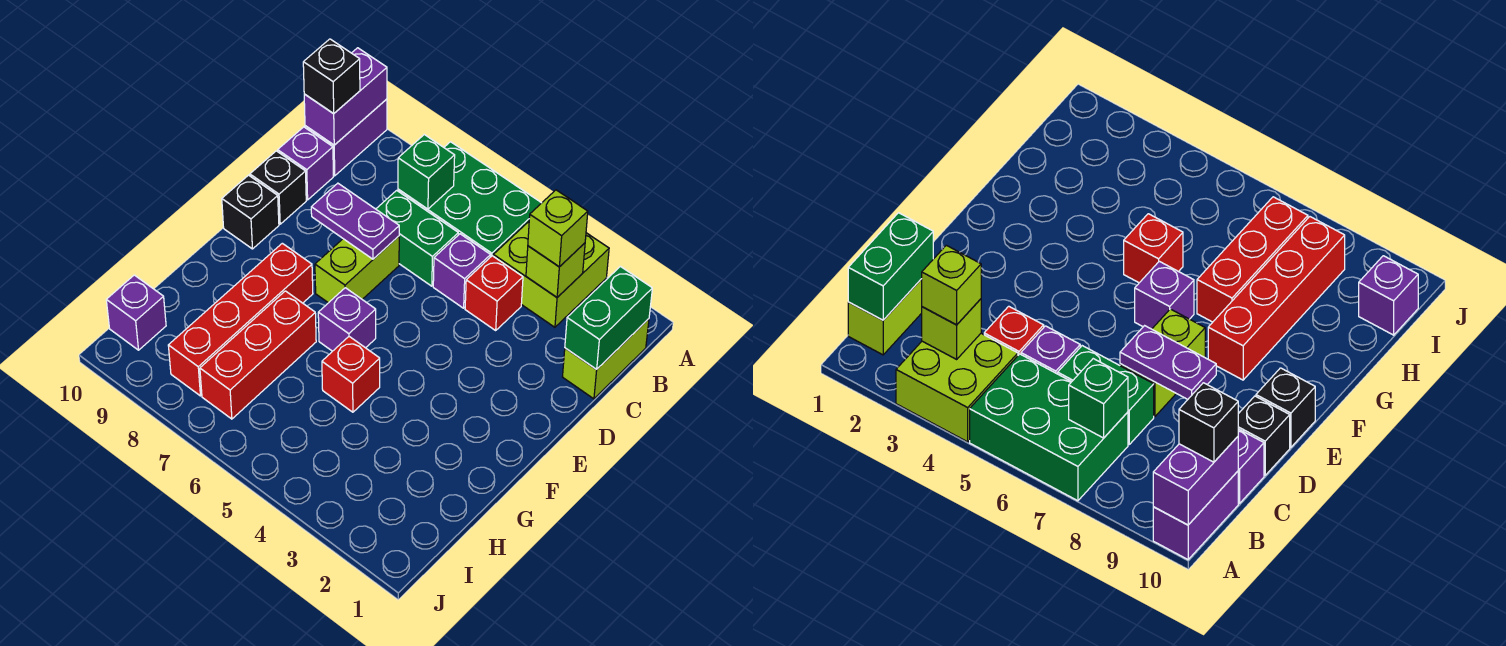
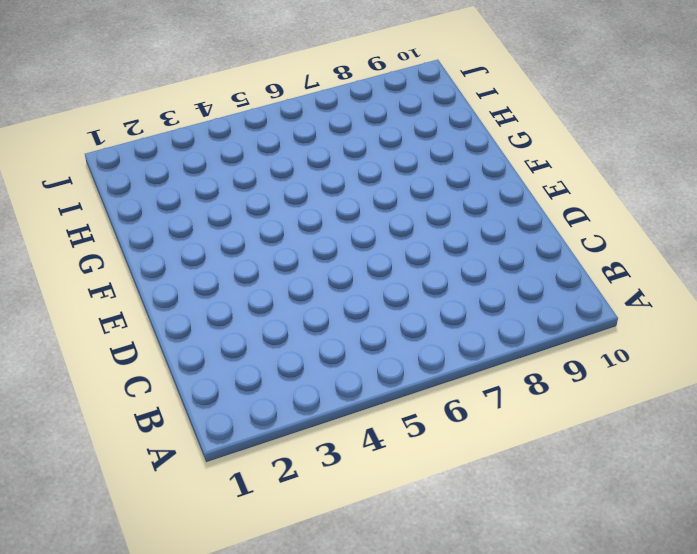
none -> lime brick A3:B4 level 1
none -> green brick A5:B7 level 1
none -> purple brick A10:B10 level 1

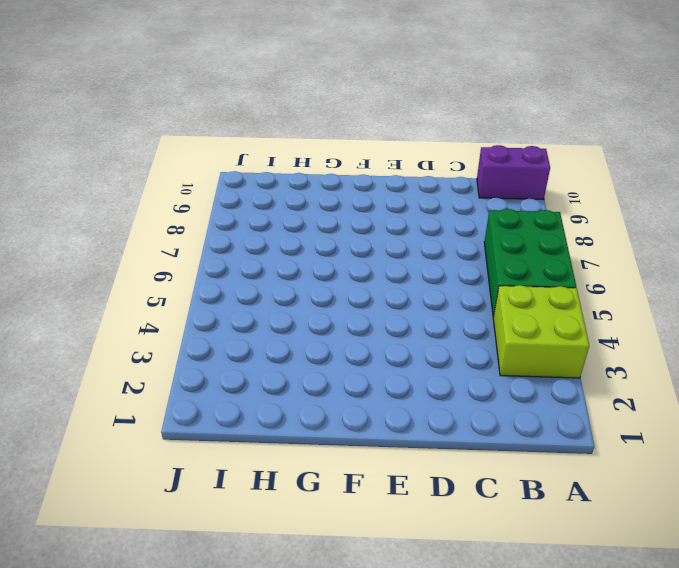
none -> lime brick B1:C1 level 1
none -> red brick C4 level 1
none -> purple brick C5 level 1

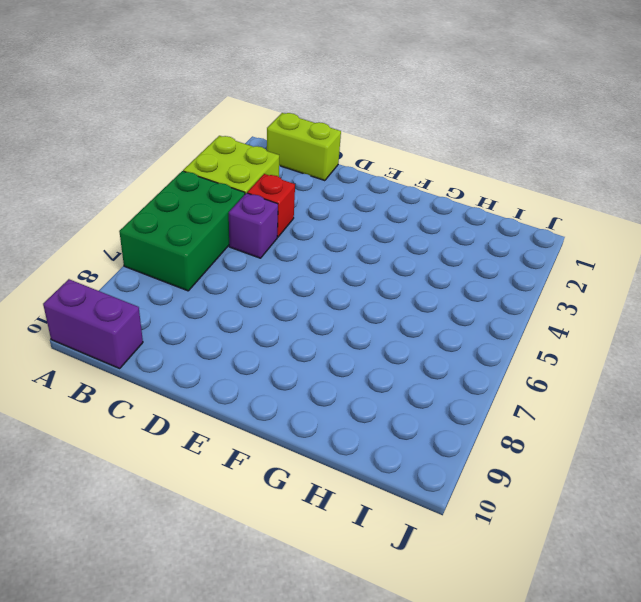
none -> green brick C6:C7 level 1
none -> purple brick C10 level 1
none -> lime brick D7:E7 level 1

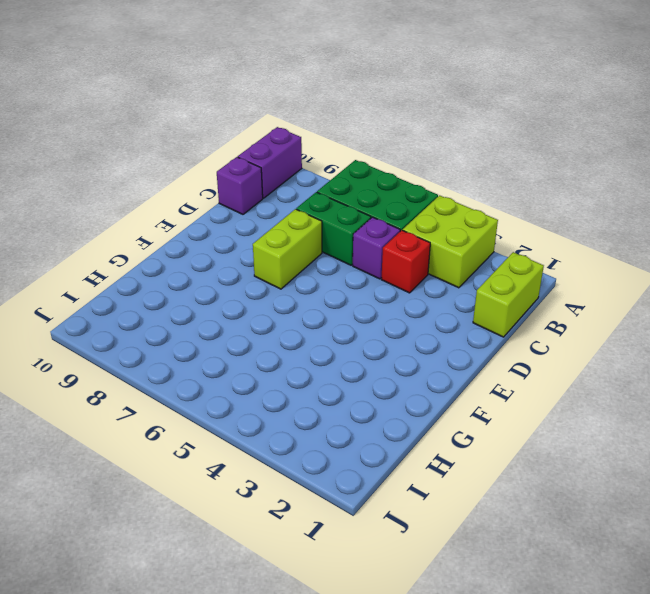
none -> black brick D10 level 1
none -> black brick E10 level 1
none -> purple brick F6 level 1

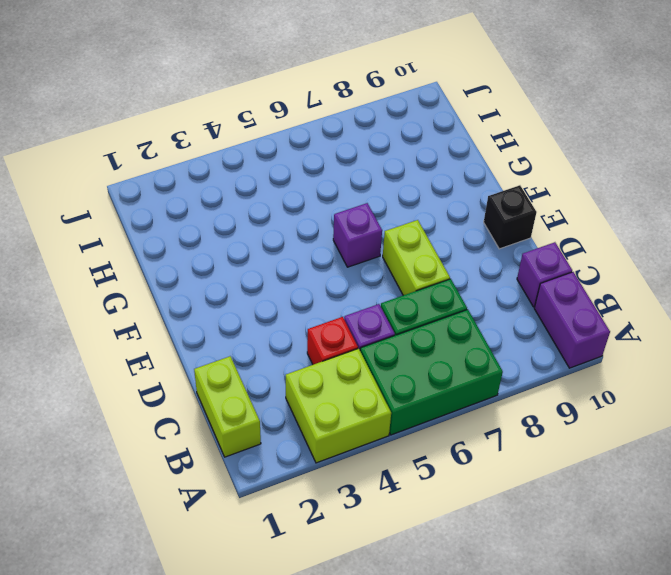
none -> black brick D10 level 1
none -> red brick F8:I8 level 1
none -> red brick G5 level 1

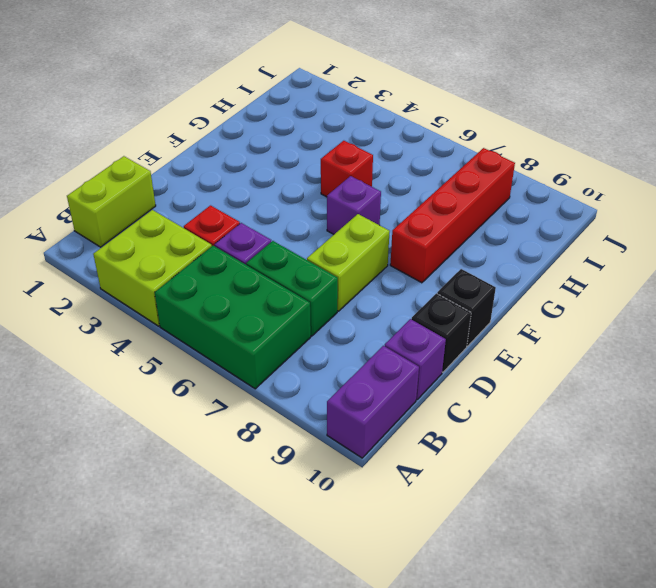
none -> red brick G7:I7 level 1
none -> purple brick I10 level 1
none -> purple brick A10:B10 level 2

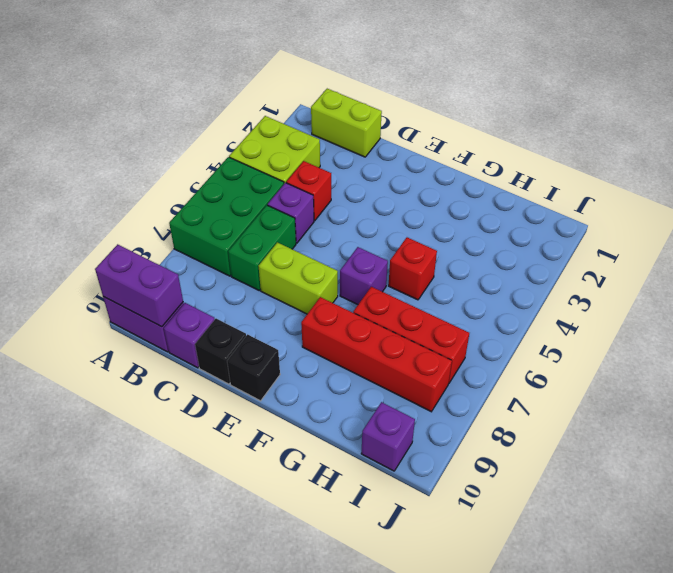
none -> green brick B1:C1 level 2
none -> lime brick B3 level 2
none -> green brick B7 level 2

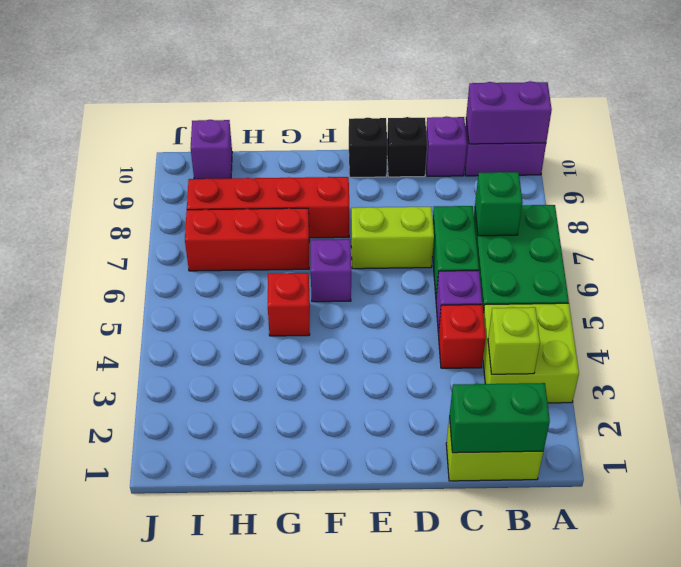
none -> purple plate D7:D8 level 2
none -> lime brick B3 level 3
none -> black brick B10 level 3

